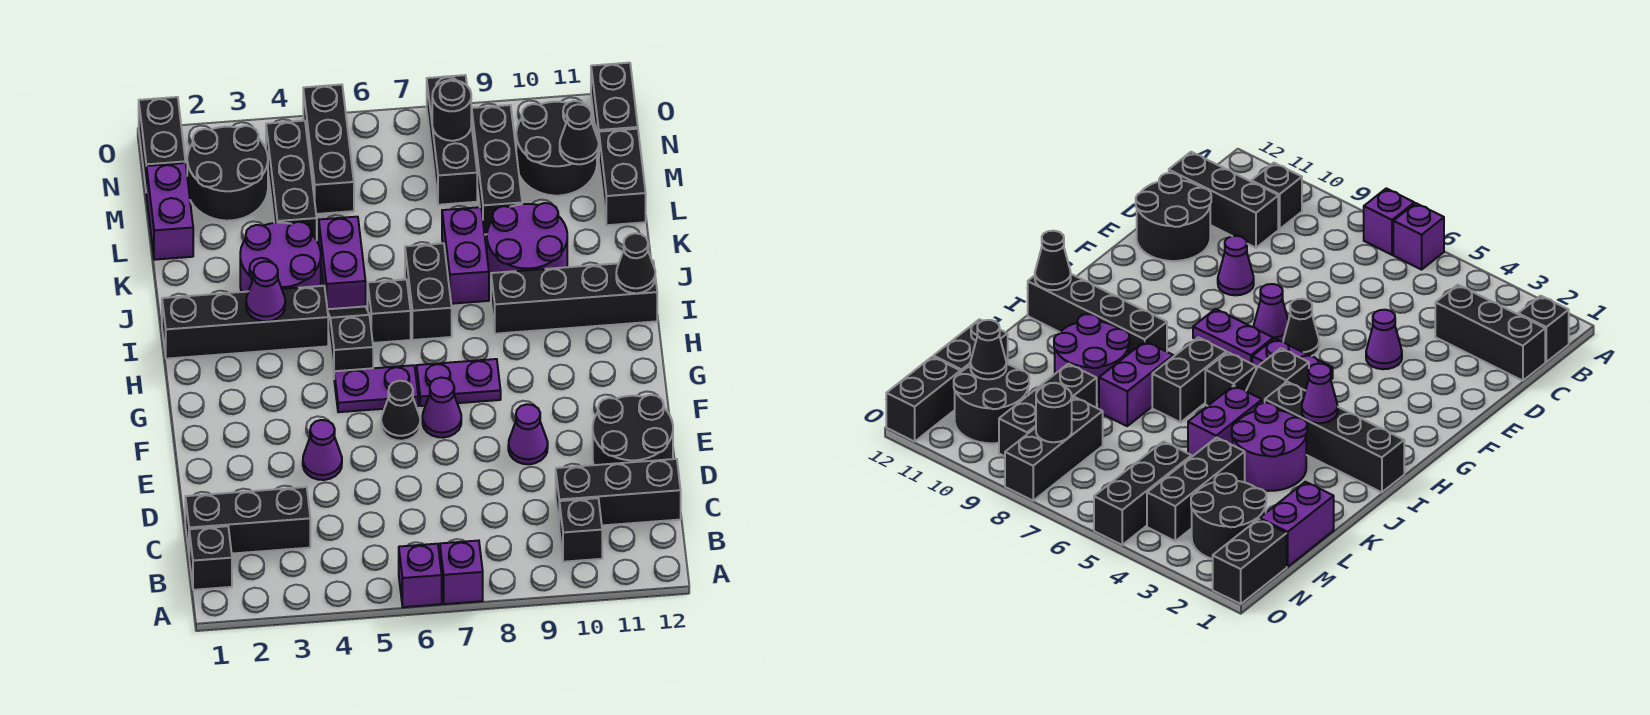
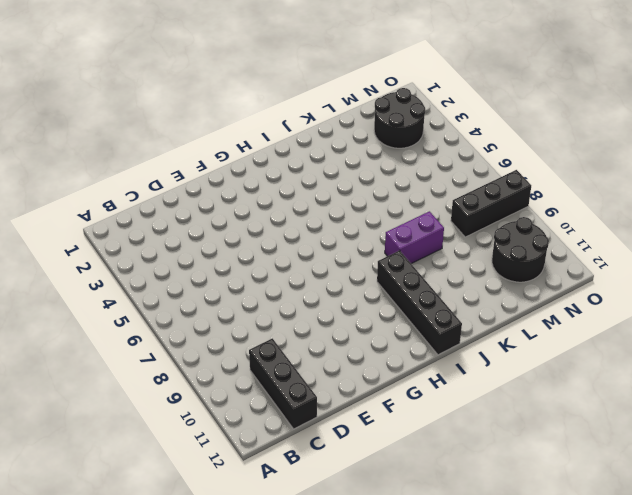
none -> purple brick A6 level 1
none -> purple brick A7 level 1
none -> black brick B1 level 1
none -> black brick B10 level 1

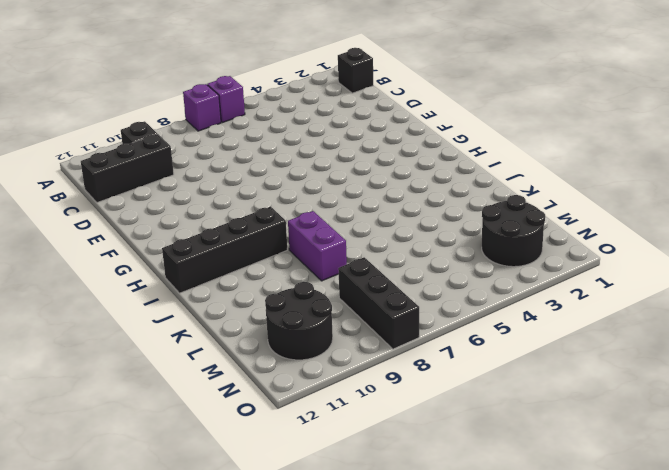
none -> black brick C1:C3 level 1
none -> black round brick D11:E12 level 1
none -> purple cone E4 level 1
none -> purple cone E9 level 1

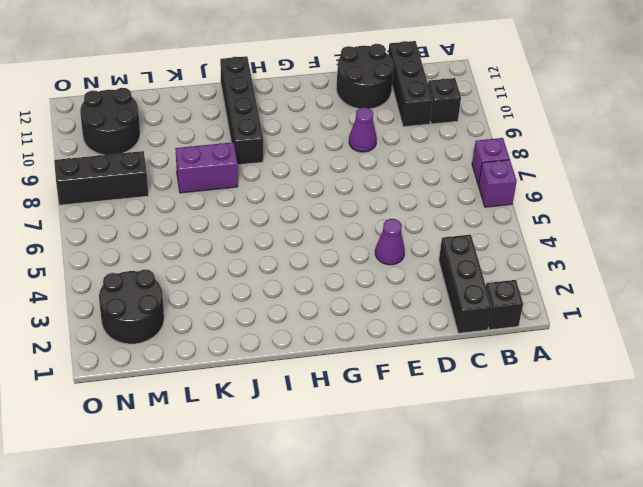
none -> black cone F6 level 1
none -> purple cone F7 level 1
none -> purple plate G5:G6 level 1
none -> purple plate G7:G8 level 1

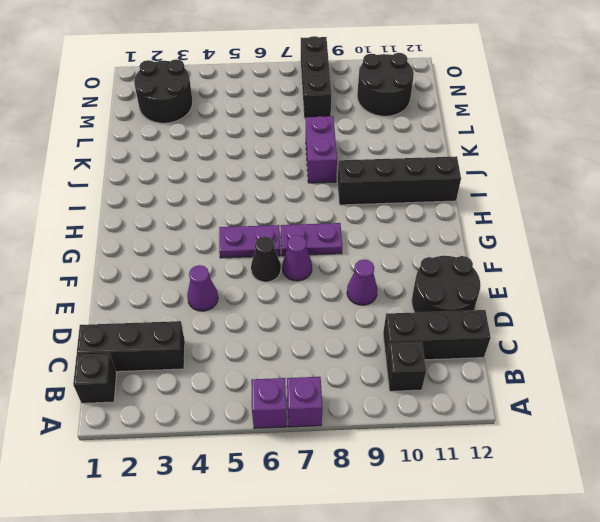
none -> black slope H5:I5 level 1 top H
none -> black brick I1:I4 level 1
none -> black brick I6 level 1
none -> black brick I7:J7 level 1

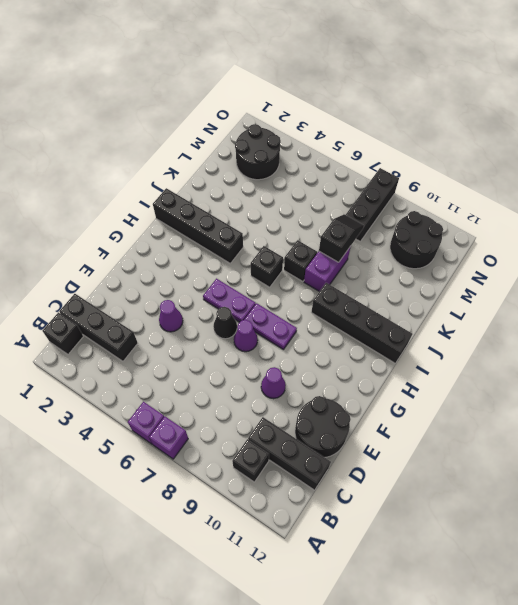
black brick J7 level 1 -> black brick I7:J7 level 1
black slope K8:L8 level 2 top K -> black slope H5:I5 level 1 top H
none -> purple round brick J3:K4 level 1
none -> purple brick J5:K5 level 1
none -> purple round brick J9:K10 level 1
none -> purple brick L1:M1 level 1

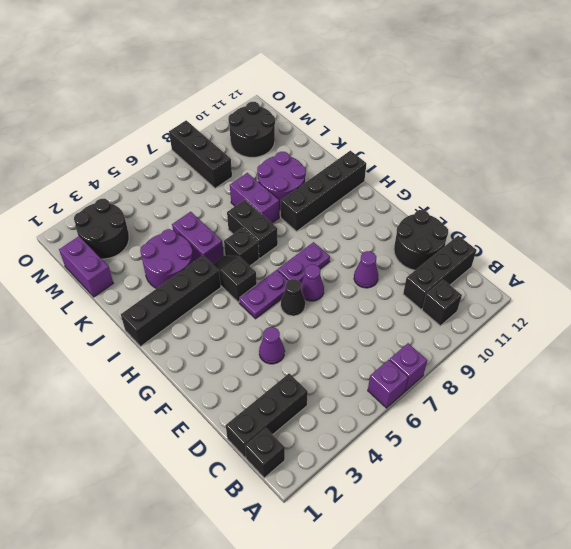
none -> black brick L4:N4 level 1
none -> black brick L9:N9 level 1
none -> black brick L12:M12 level 1
none -> black brick M5:O5 level 1

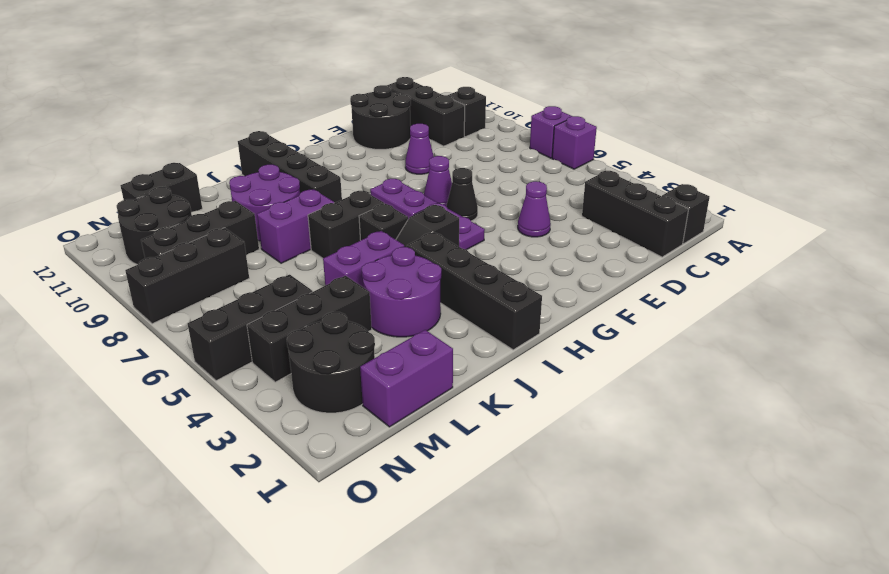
none -> black brick N1:O1 level 1
none -> black brick N12:O12 level 1
none -> purple cone I3 level 2
none -> black cone I12 level 2

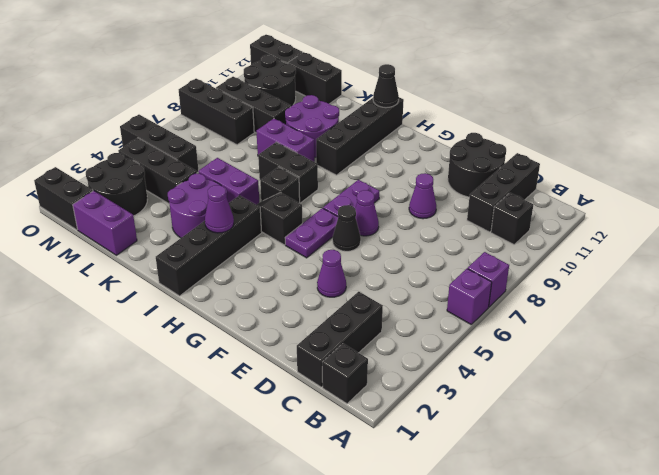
none -> black cone M11 level 2
none -> black round brick N8 level 2

